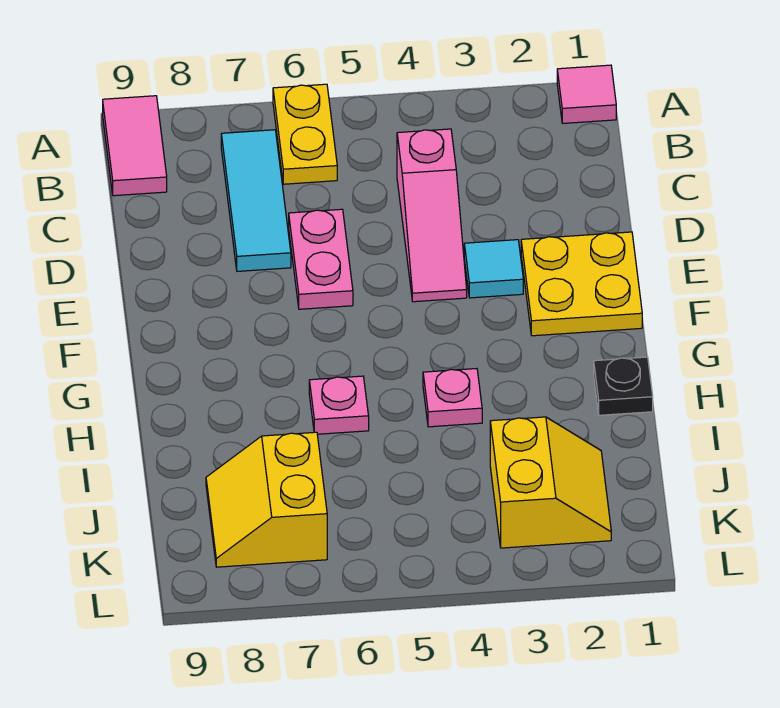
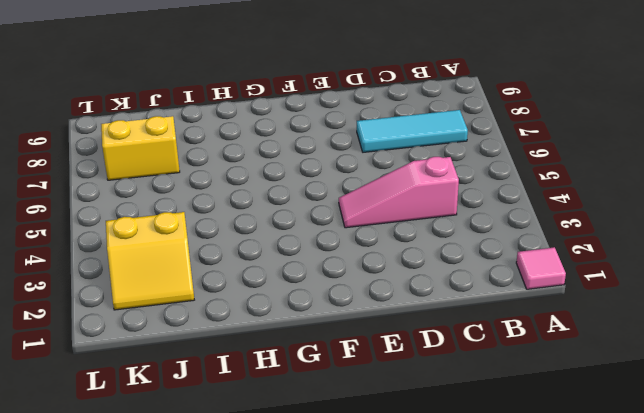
none -> yellow plate A6:B6 level 1
none -> pink tile A9:B9 level 1
none -> pink plate D6:E6 level 1

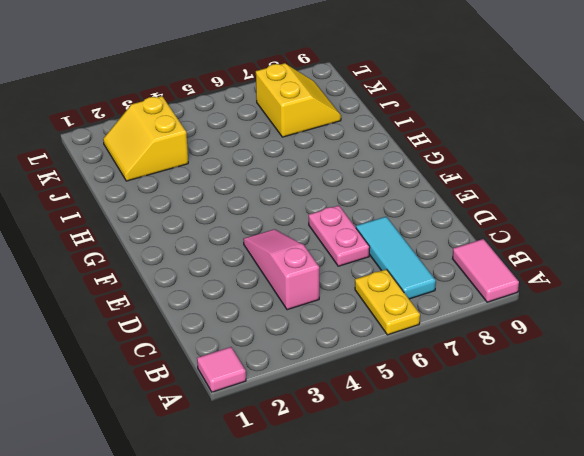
none -> yellow plate E1:F2 level 1
none -> cyan tile E3 level 1
none -> black plate H1 level 1

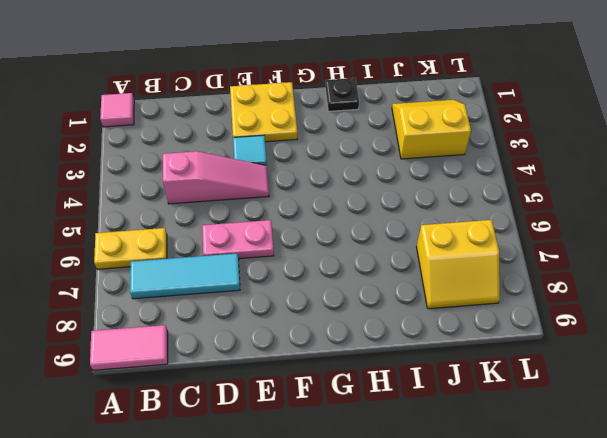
none -> pink plate H4 level 1
none -> pink plate H6 level 1

